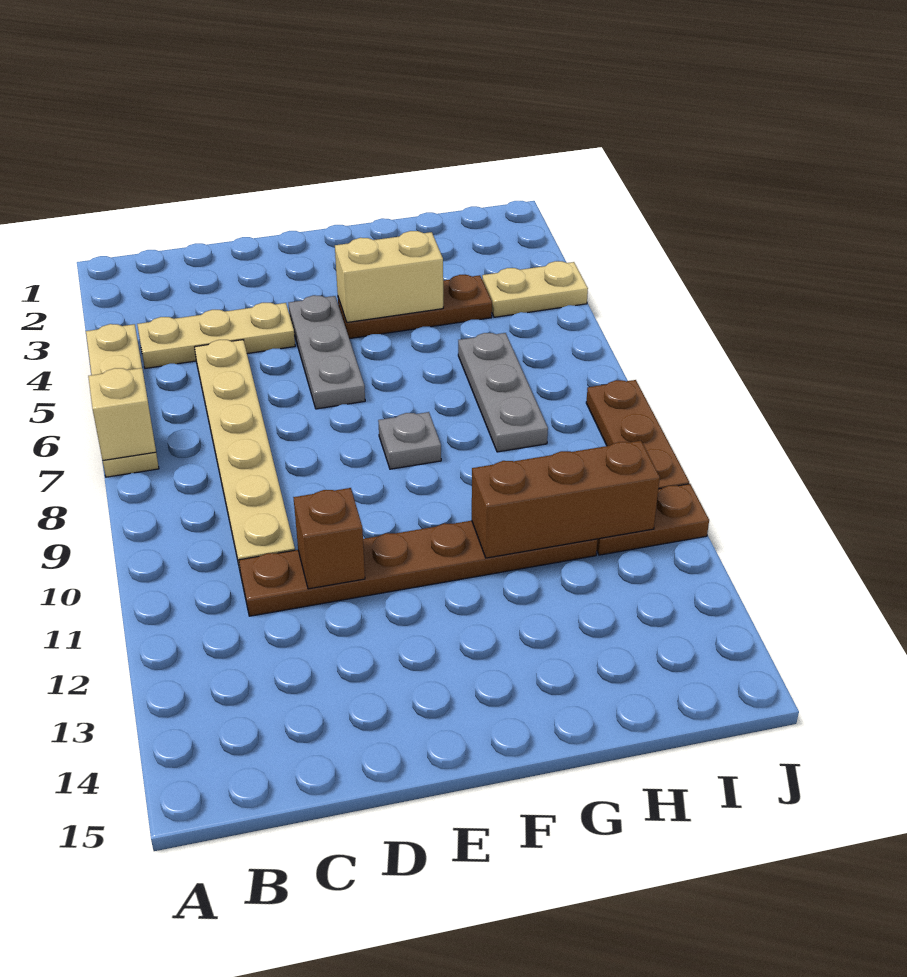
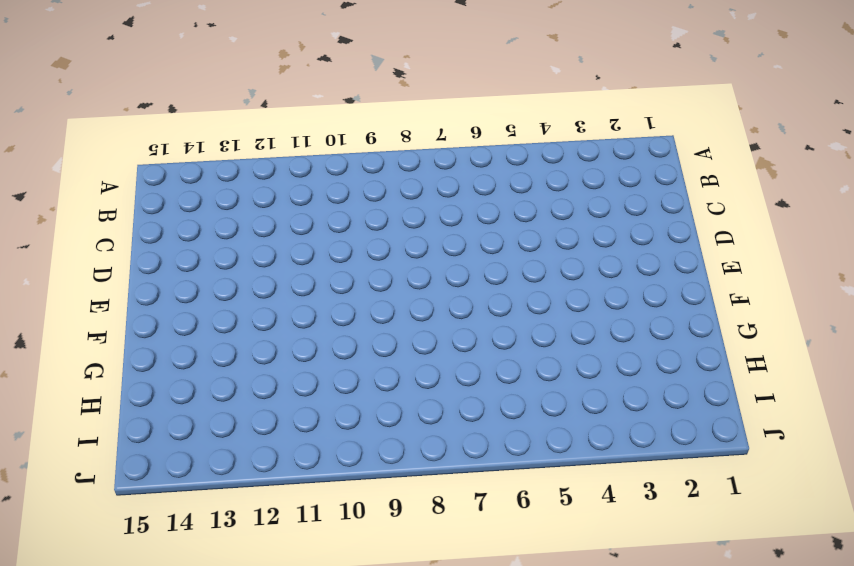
none -> tan plate A4:A7 level 1
none -> tan plate B4:D4 level 1
none -> tan plate C5:C10 level 1

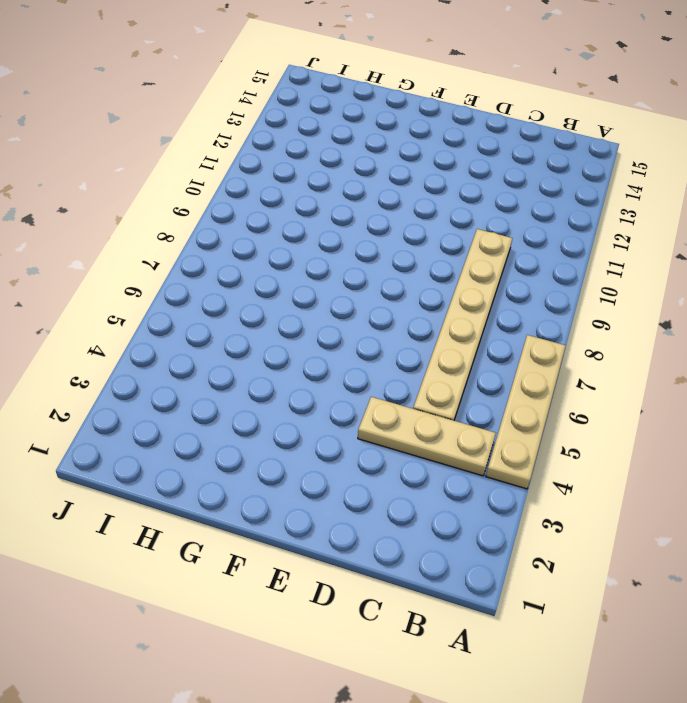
none -> brown plate C11:H11 level 1
none -> grey plate E4:E6 level 1
none -> brown plate F4:H4 level 1

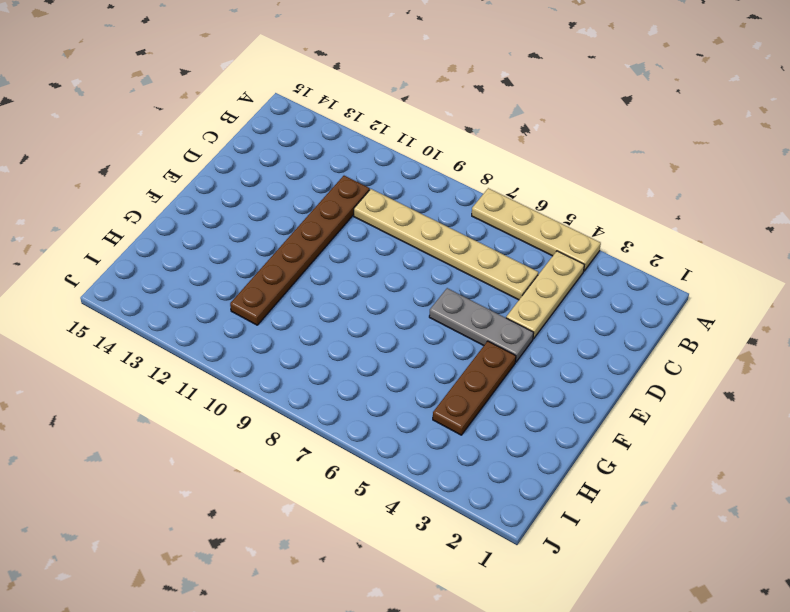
none -> grey plate F8 level 1
none -> grey plate H6:H8 level 1
none -> tan plate I4:J4 level 1

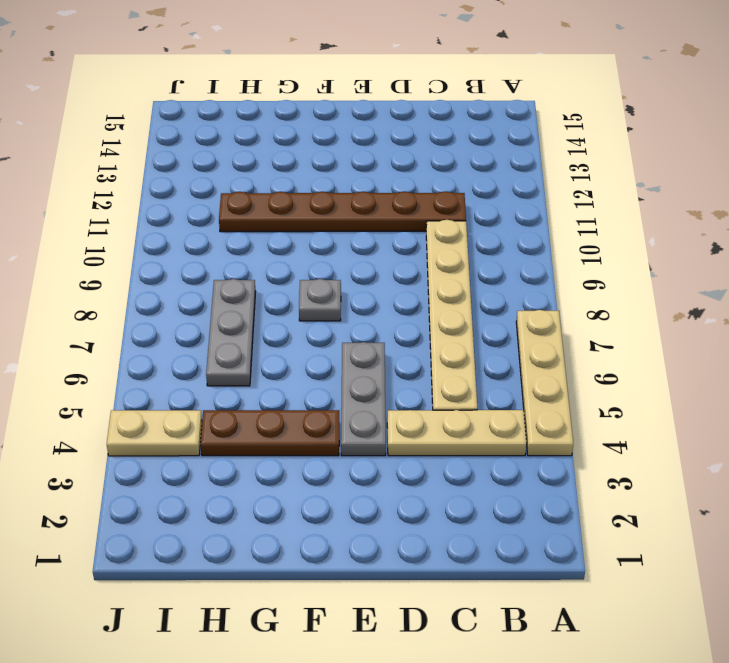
none -> brown plate I11:J11 level 1
none -> brown plate J8:J10 level 1
none -> tan brick A7 level 2

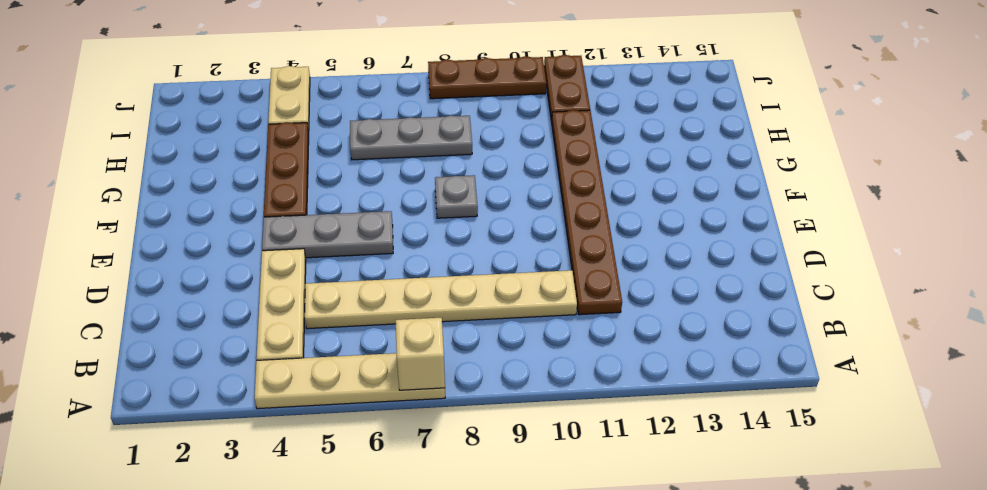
none -> brown brick D11 level 2
none -> tan brick F4:G4 level 2
none -> brown brick G11:I11 level 2

